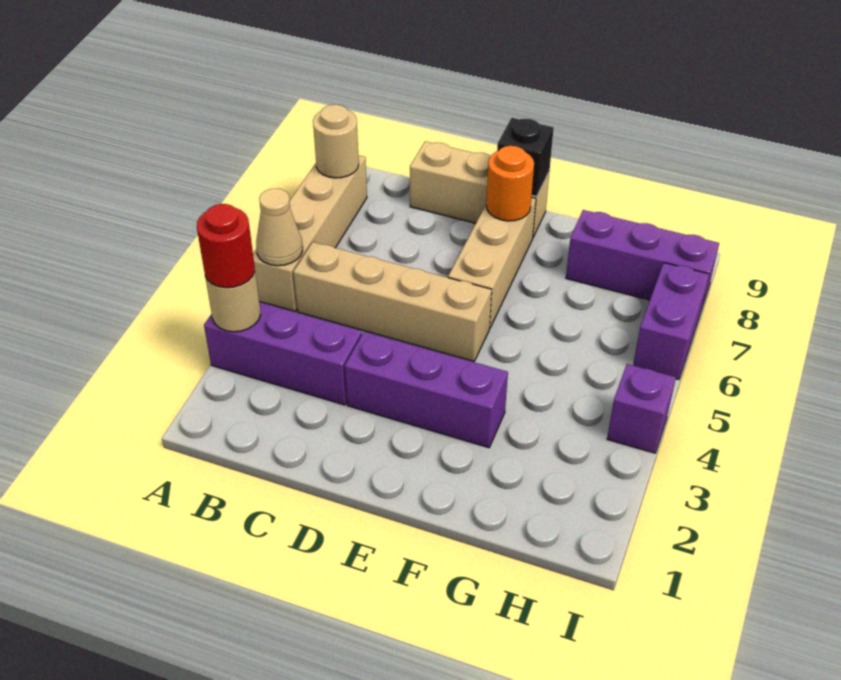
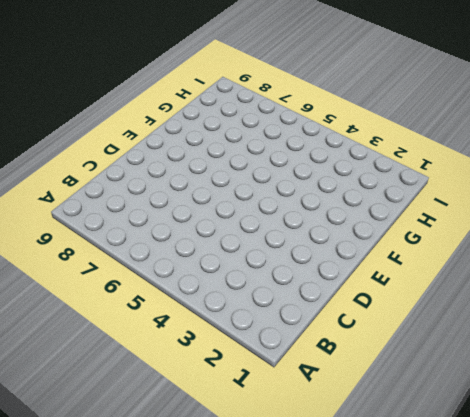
none -> purple brick A3:C3 level 1
none -> tan brick A5:A8 level 1
none -> tan brick B5:E5 level 1

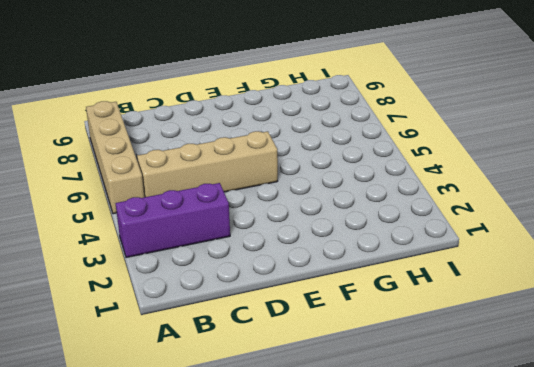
none -> tan brick C9:E9 level 1
none -> purple brick D3:F3 level 1
none -> tan brick E6:E8 level 1

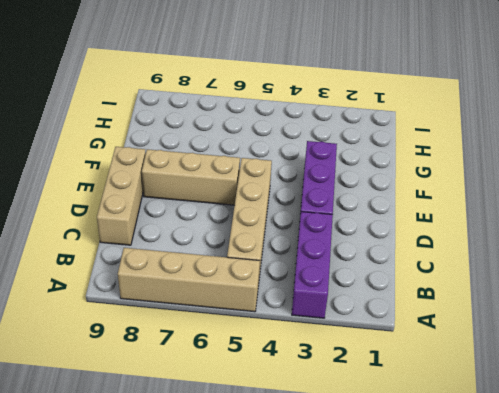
none -> purple brick G8:I8 level 1
none -> purple brick I4 level 1
none -> purple brick I6:I7 level 1

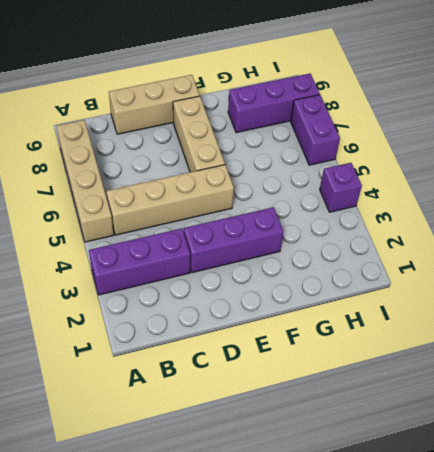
none -> tan round brick A3 level 2
none -> tan cone A5 level 2
none -> tan round brick A8 level 2

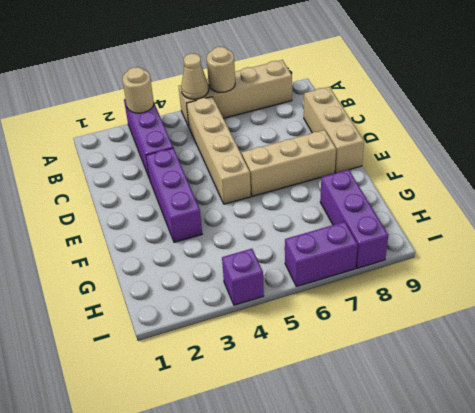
tan round brick A6 level 2 -> tan round brick A8 level 2
none -> orange round brick E8 level 2
none -> black brick E9 level 2
none -> red round brick A3 level 3

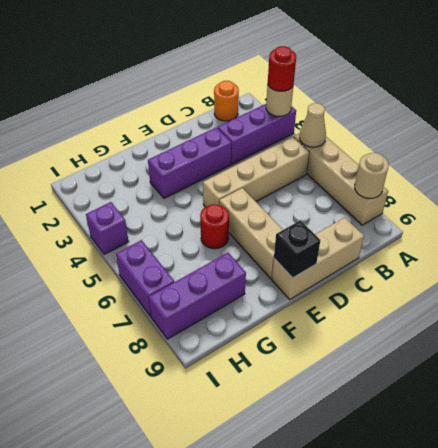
orange round brick B1 level 1 -> orange round brick E8 level 2
red round brick F6 level 1 -> none

